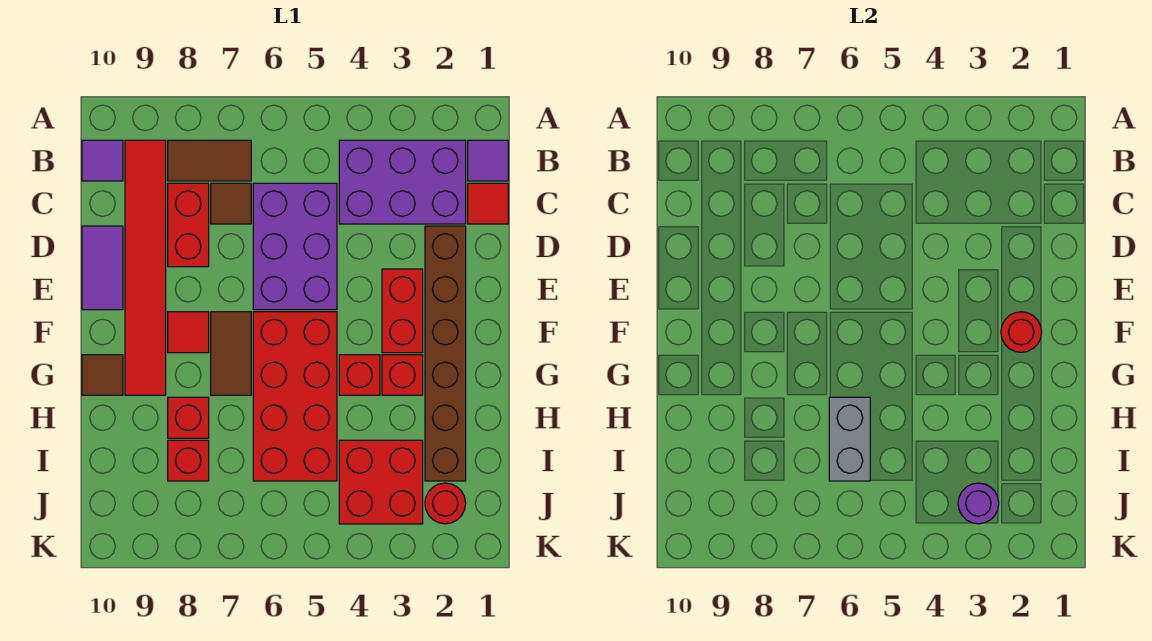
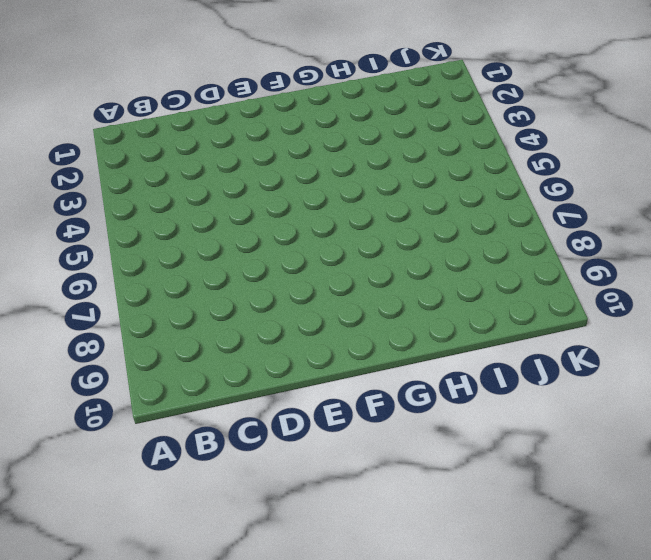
none -> purple tile B1 level 1
none -> purple brick B2:C4 level 1
none -> brown tile B7:B8 level 1

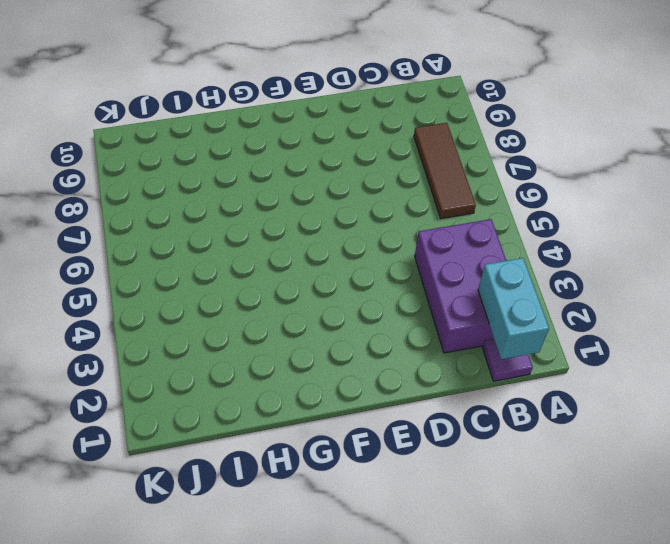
cyan brick B1:B2 level 2 -> none
brown tile B6:B8 level 1 -> brown tile B7:B8 level 1
none -> red tile B9:G9 level 1
none -> purple tile B10 level 1
none -> red tile C1 level 1

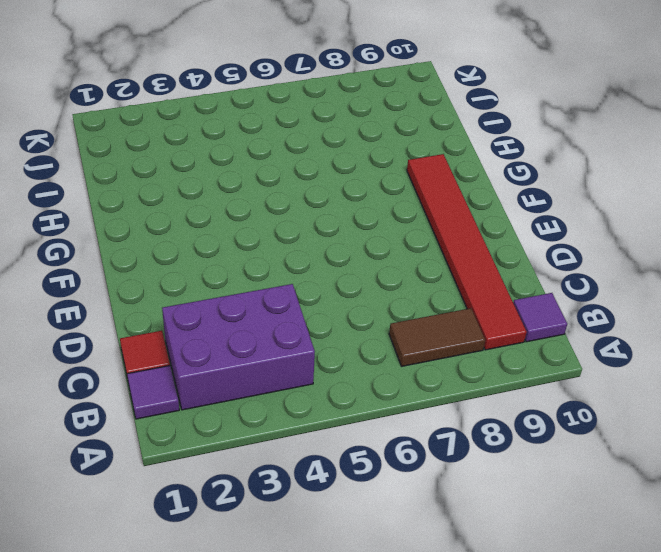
none -> purple brick C5:E6 level 1
none -> brown tile C7 level 1
none -> red brick C8:D8 level 1

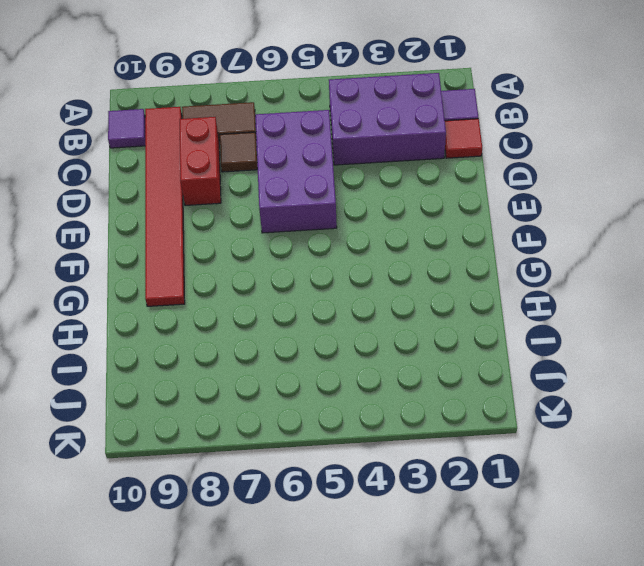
none -> brown brick D2:I2 level 1
none -> purple tile D10:E10 level 1
none -> red brick E3:F3 level 1

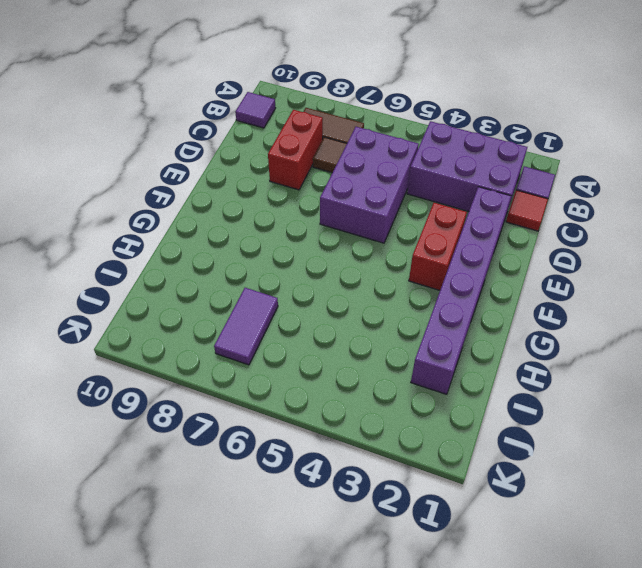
purple brick D2:I2 level 1 -> brown brick D2:I2 level 1
purple tile I7:J7 level 1 -> purple tile D10:E10 level 1
none -> red tile B9:G9 level 1
none -> red brick F5:I6 level 1
none -> brown tile F7:G7 level 1

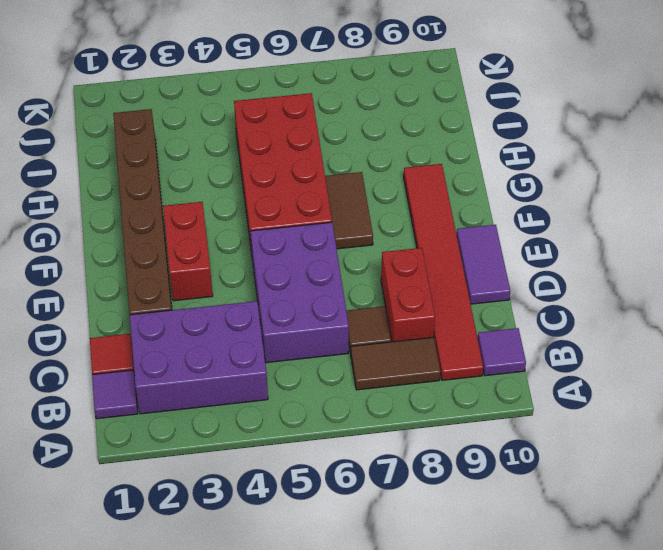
none -> red tile F8 level 1
none -> red brick G3 level 1
none -> red brick G4 level 1

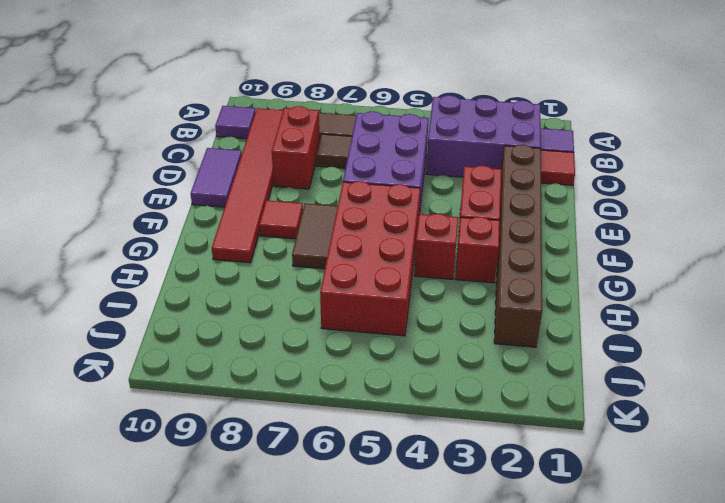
none -> brown tile G10 level 1
none -> red brick H8 level 1
none -> red brick I3:J4 level 1

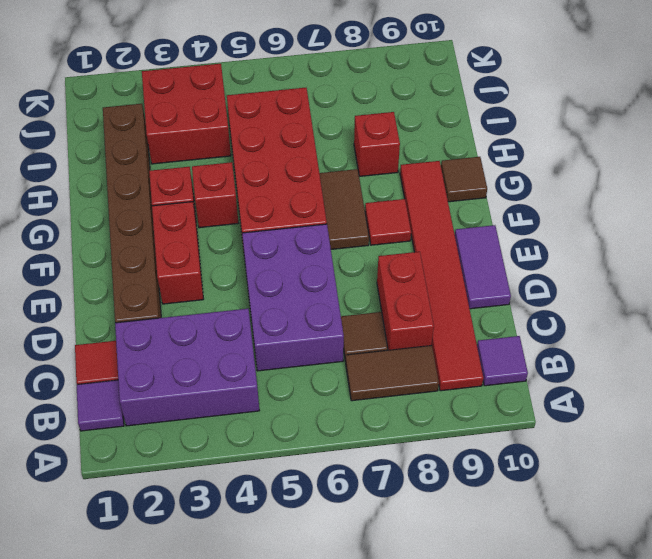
none -> red brick I8 level 1
none -> red round brick J2 level 1
none -> red round brick F2 level 2

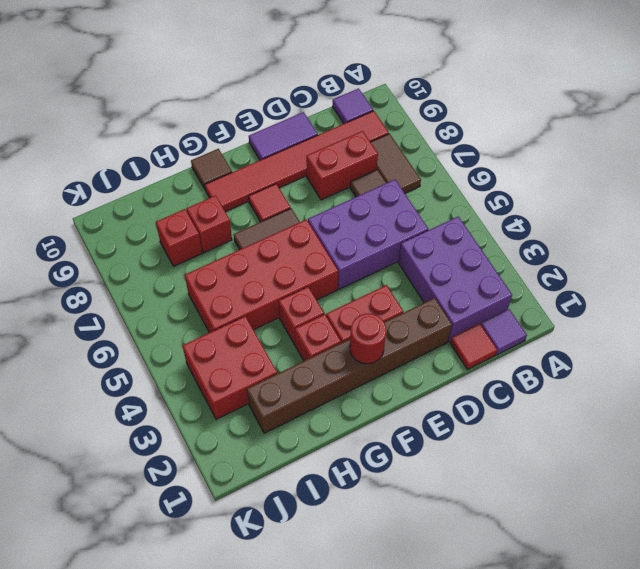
none -> red round brick J2 level 1
none -> grey brick H6:I6 level 2
none -> purple round brick J3 level 2

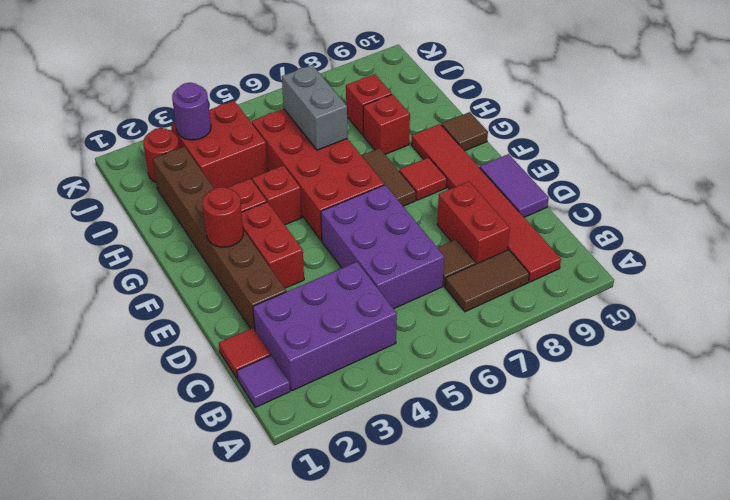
none -> purple tile B10 level 1

